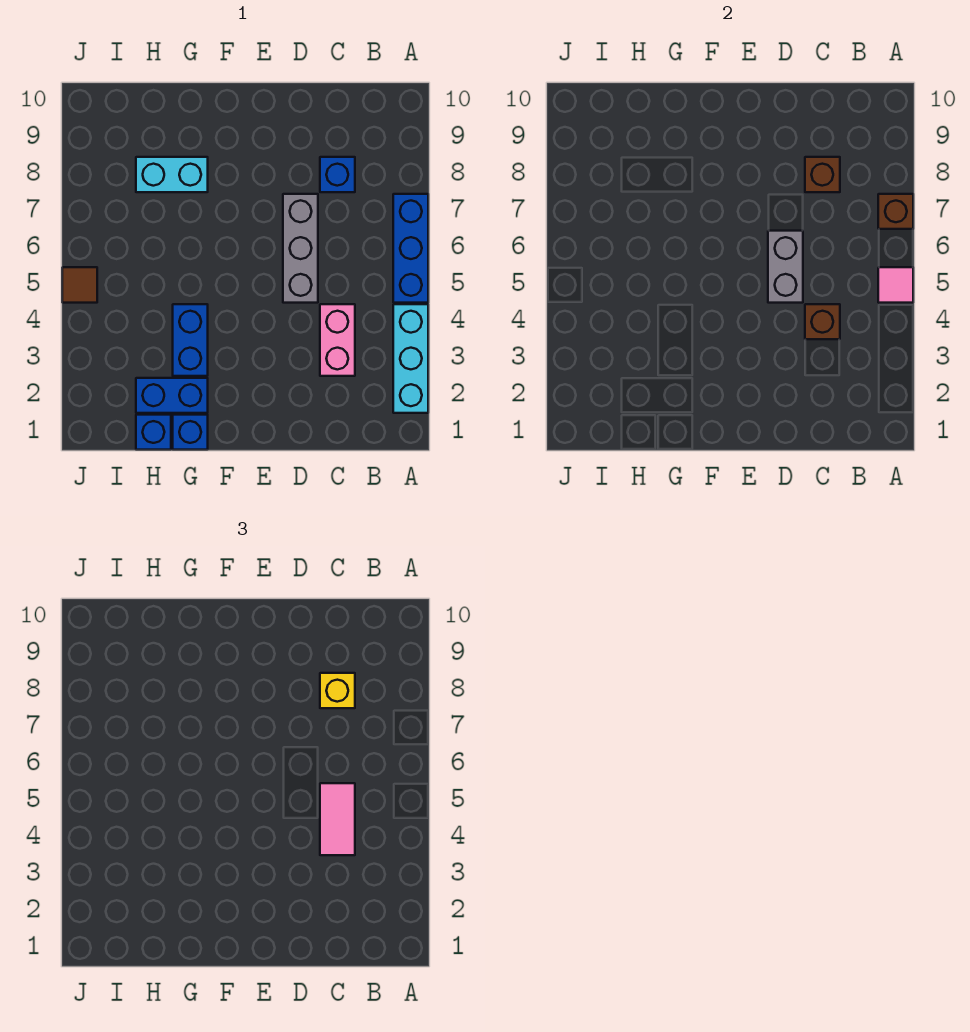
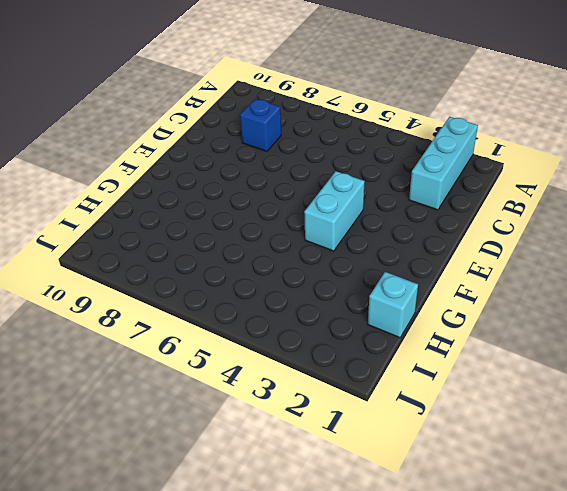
cyan brick A2:C2 level 1 -> cyan brick A2:A4 level 1
cyan brick E4:F4 level 1 -> cyan brick G8:H8 level 1
cyan brick H1 level 1 -> blue brick H1 level 1
none -> blue brick A5:A7 level 1
none -> pink brick C3:C4 level 1
none -> grey brick D5:D7 level 1

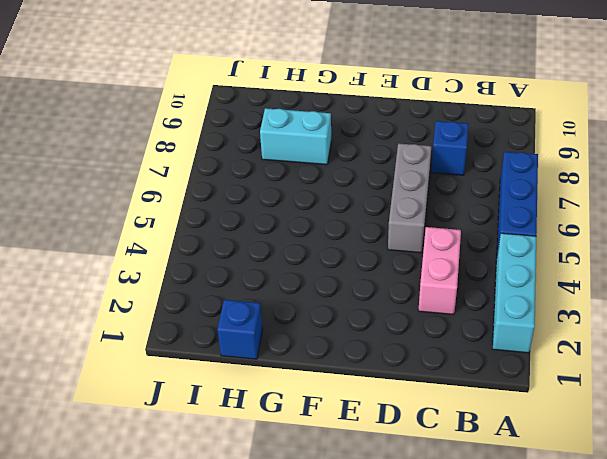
none -> blue brick G1 level 1
none -> blue brick G2:H2 level 1
none -> blue brick G3:G4 level 1

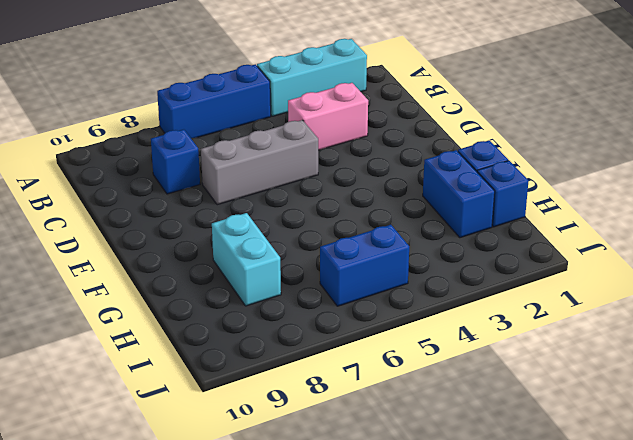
blue brick I5:I6 level 1 -> blue brick G3:G4 level 1
none -> brown tile J5 level 1
none -> pink tile A5 level 2
none -> brown brick A7 level 2

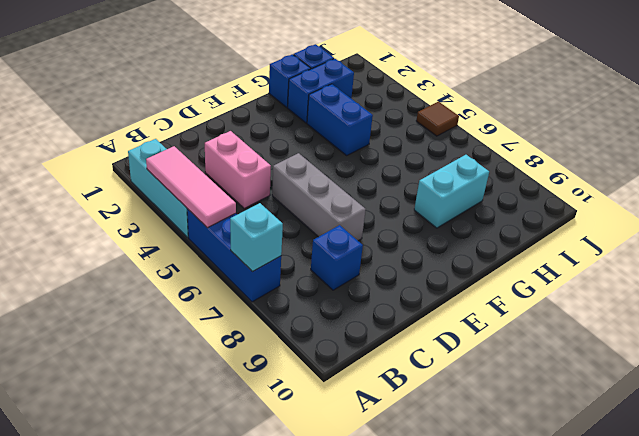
pink tile A3:A5 level 2 -> pink tile A5 level 2
cyan brick A7 level 2 -> brown brick A7 level 2
none -> brown brick C4 level 2
none -> brown brick C8 level 2
none -> grey brick D5:D6 level 2

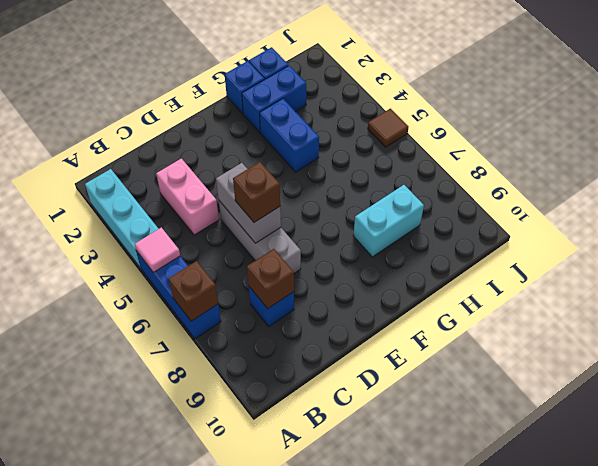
brown brick D6 level 3 -> brown brick C4 level 2
none -> pink tile C4:C5 level 3
none -> yellow brick C8 level 3

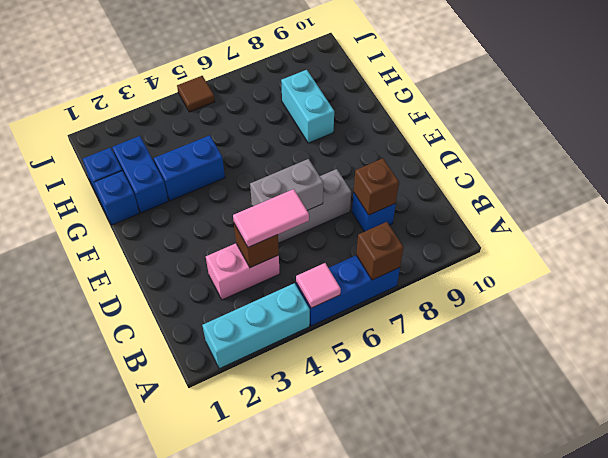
none -> yellow brick C8 level 3

